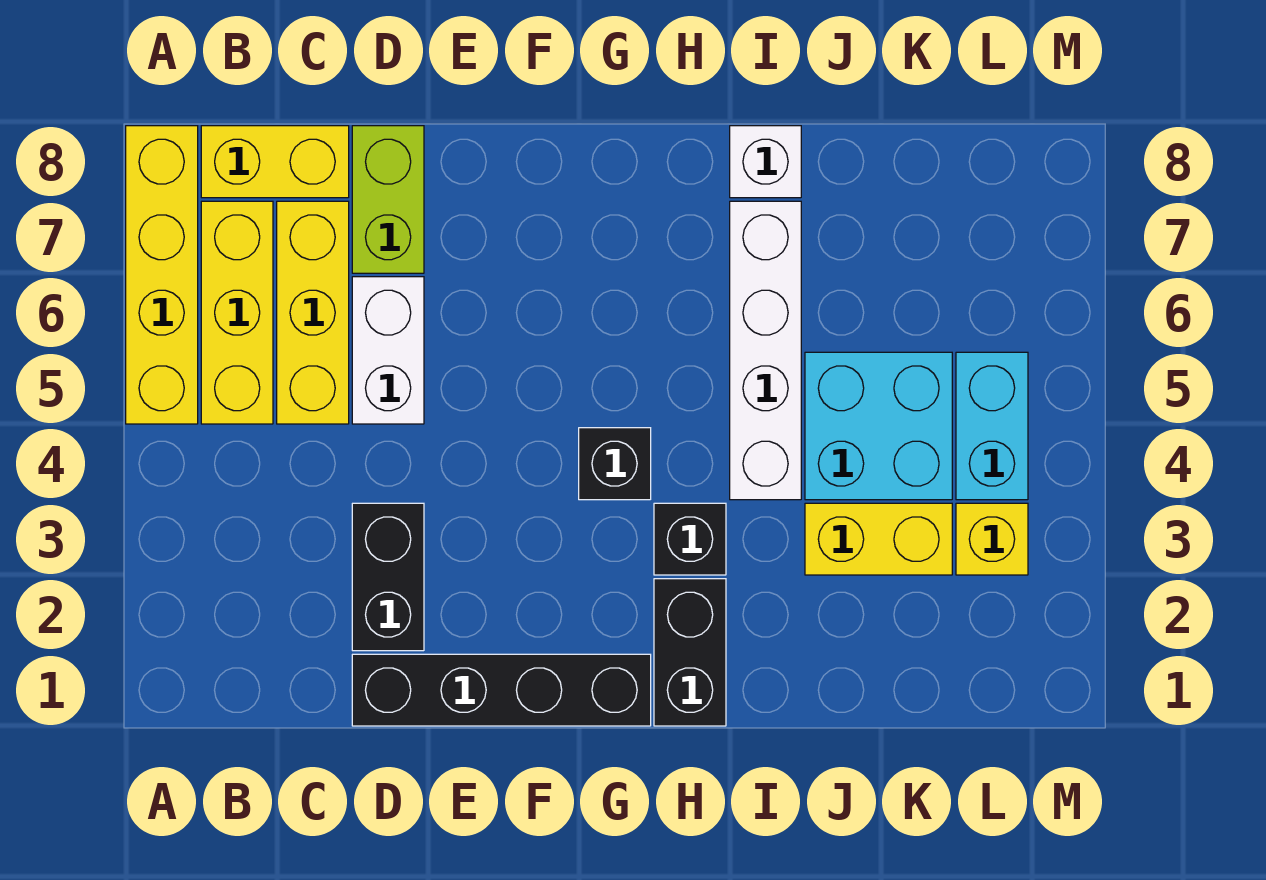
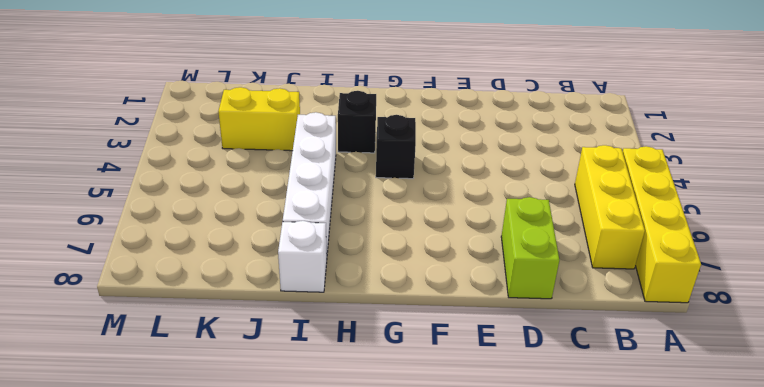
none -> yellow brick B8:C8 level 1
none -> yellow brick C5:C7 level 1
none -> black brick D1:G1 level 1

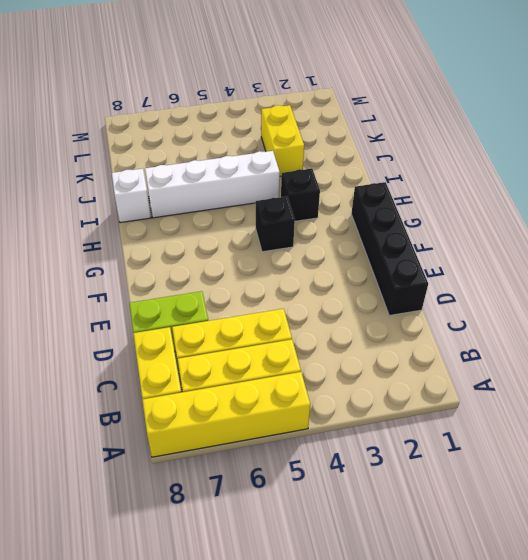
none -> black brick D2:D3 level 1
none -> white brick D5:D6 level 1
none -> black brick H1:H2 level 1

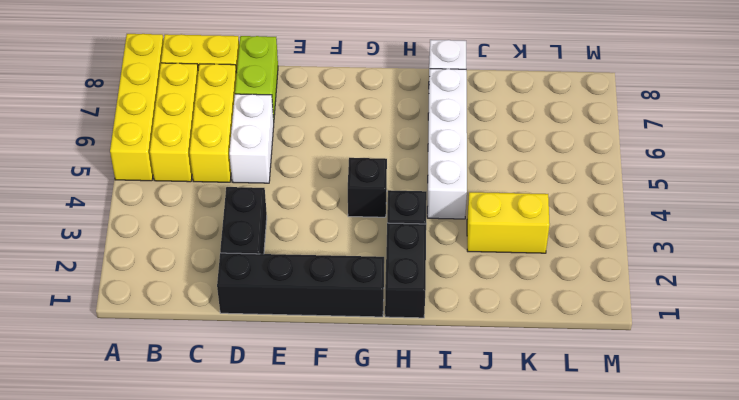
none -> cyan brick J4:K5 level 1
none -> yellow brick L3 level 1
none -> cyan brick L4:L5 level 1

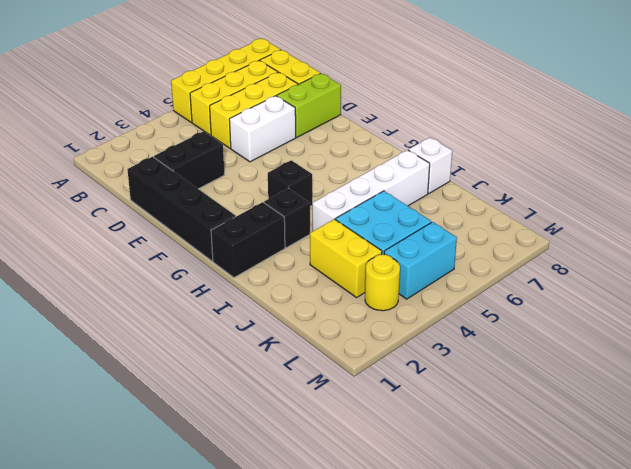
yellow round brick L3 level 1 -> yellow brick L3 level 1

